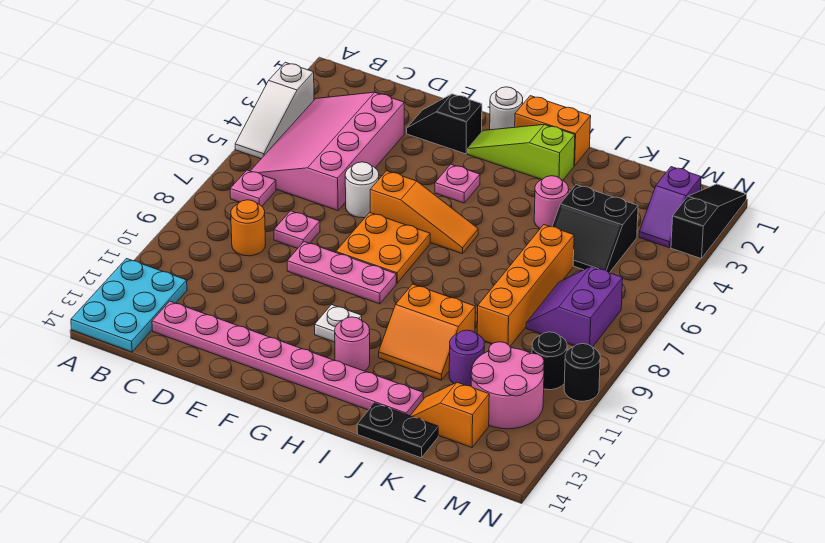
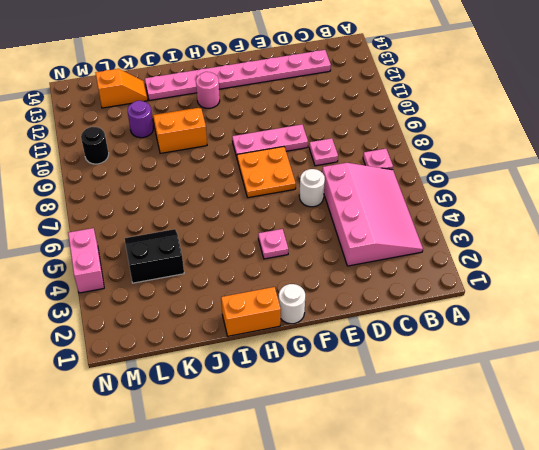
pink brick N4:N5 level 1 -> none
none -> white slope A3:A5 level 1 top 3
none -> cyan plate A12:B14 level 1
none -> orange round brick C9 level 1
none -> black slope E2:F2 level 1 top F

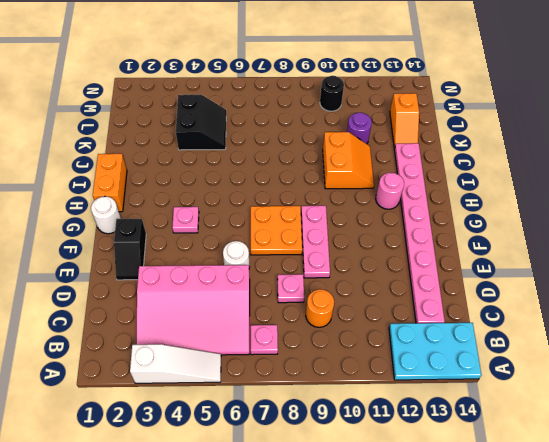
none -> orange slope F6:H6 level 1 top F
none -> lime slope G2:I2 level 1 top I
none -> white plate G11 level 1
none -> pink round brick J4 level 1

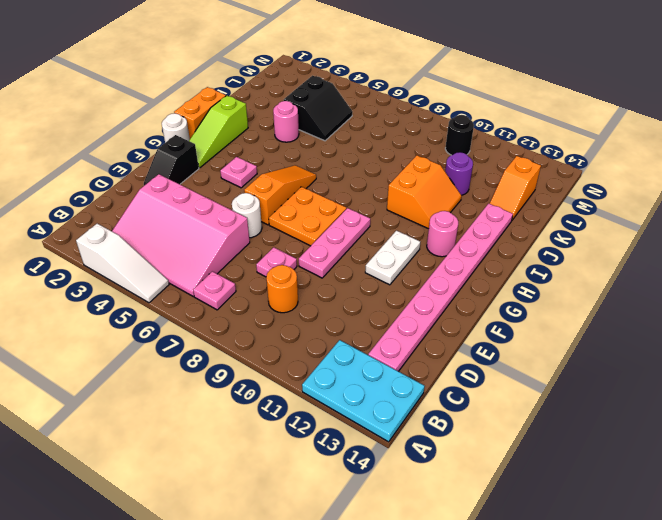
white plate F11:G11 level 1 -> white plate G11 level 1
none -> black plate J14:K14 level 1
none -> orange brick K6:K9 level 1
none -> purple slope L7:M8 level 1 top M
none -> pink round brick L11:M12 level 1

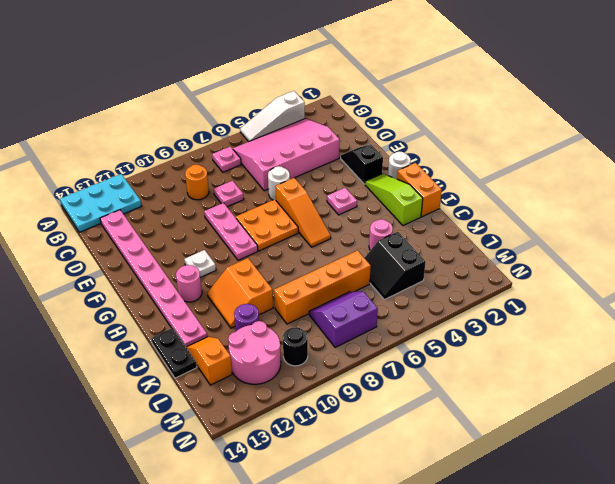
none -> purple slope M2:M3 level 1 top 2
none -> black slope N1:N3 level 1 top 3
none -> black round brick N10 level 1

